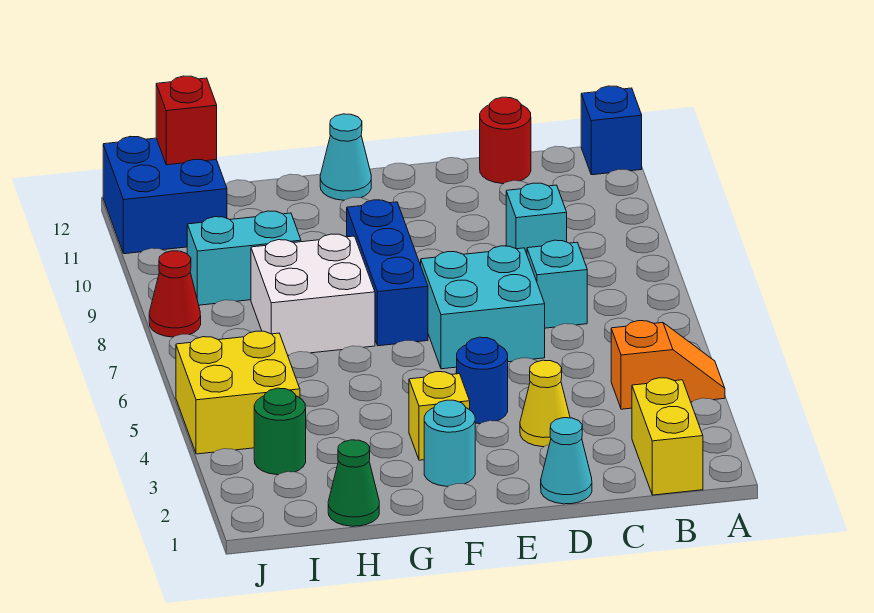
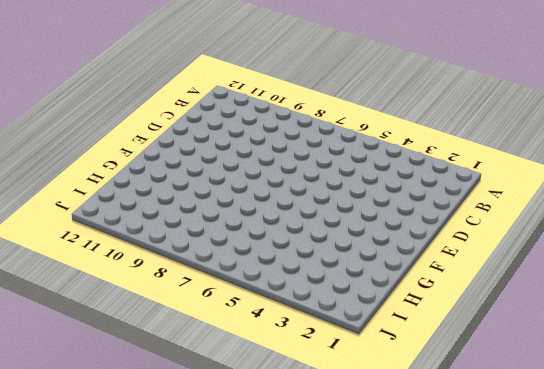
none -> orange slope A4:B4 level 1 top B
none -> blue brick A12 level 1
none -> yellow brick B1:B2 level 1

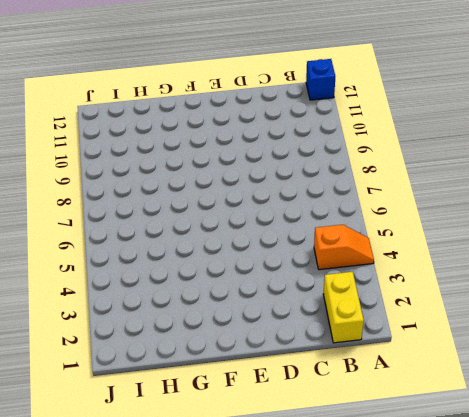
none -> cyan brick C7 level 1
none -> cyan brick C9 level 1
none -> red round brick C12 level 1

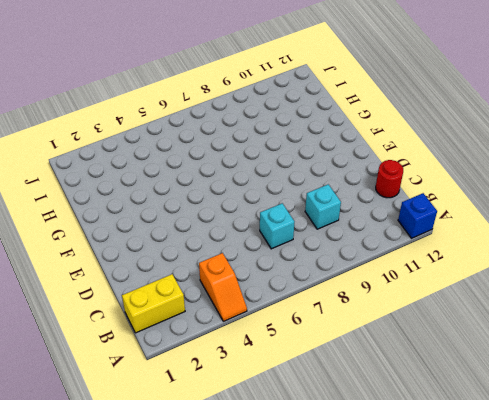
none -> cyan cone D1 level 1
none -> yellow cone D3 level 1
none -> cyan brick D6:E7 level 1

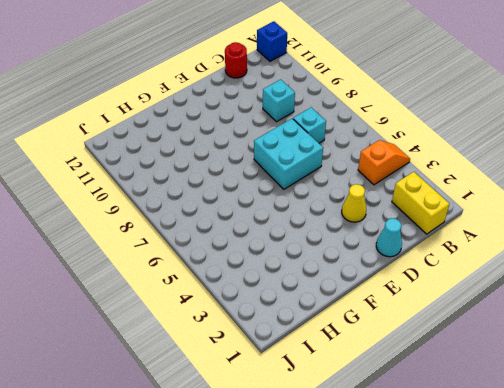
none -> blue round brick E4 level 1
none -> cyan round brick F2 level 1
none -> yellow brick F3 level 1

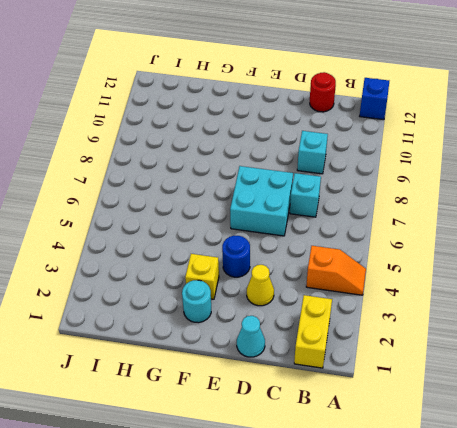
none -> blue brick F7:F9 level 1
none -> cyan cone F12 level 1
none -> white brick G7:H8 level 1

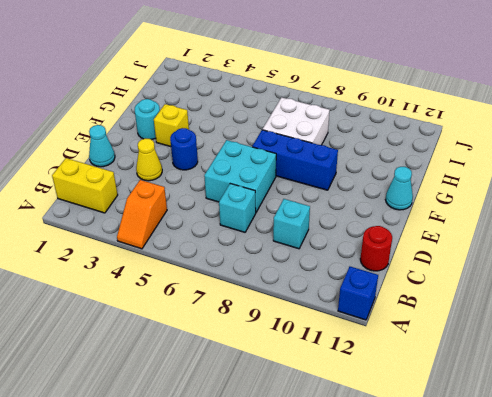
none -> green cone H1 level 1
none -> cyan brick H9:I9 level 1
none -> green round brick I3 level 1

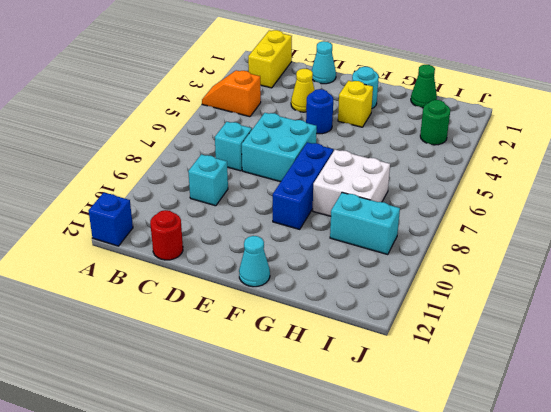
none -> yellow brick I4:J5 level 1
none -> blue brick I11:J12 level 1
none -> red cone J8 level 1

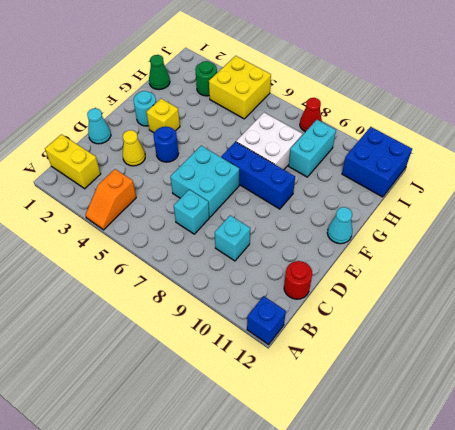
none -> red brick I12 level 2

